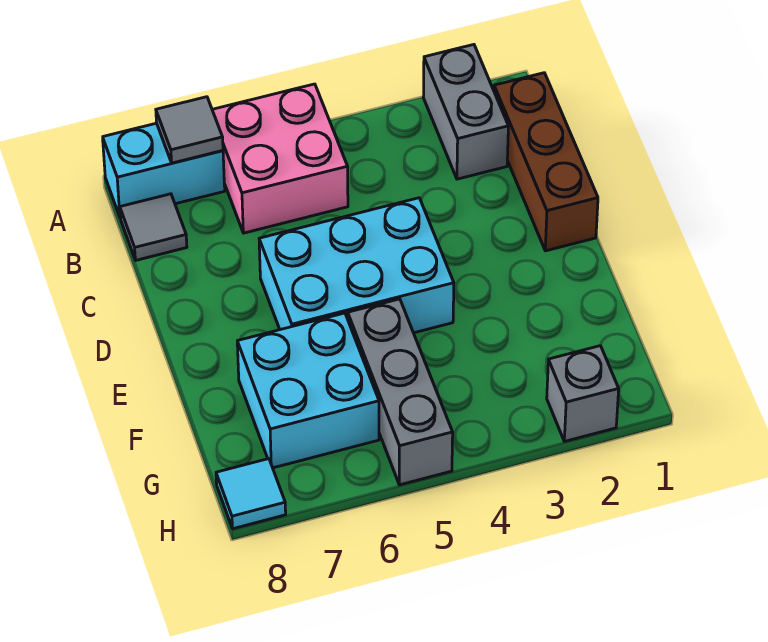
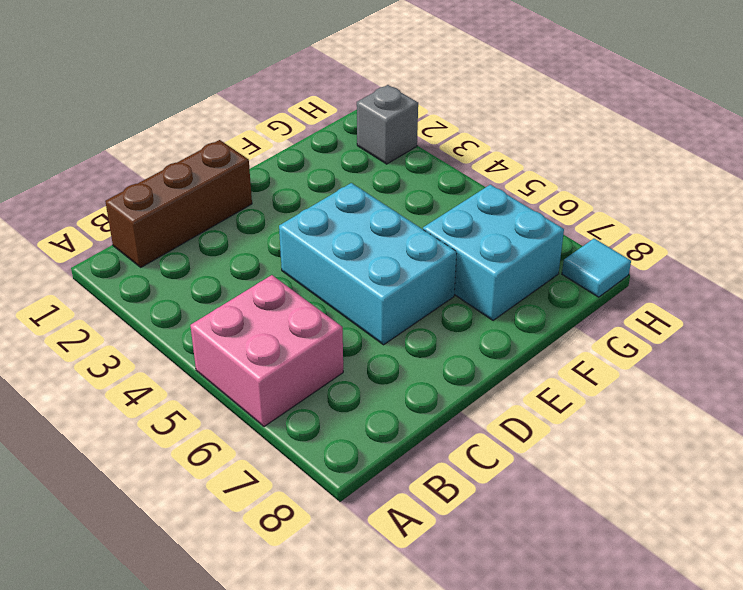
none -> grey brick A2:B2 level 1
none -> cyan brick A7:A8 level 1

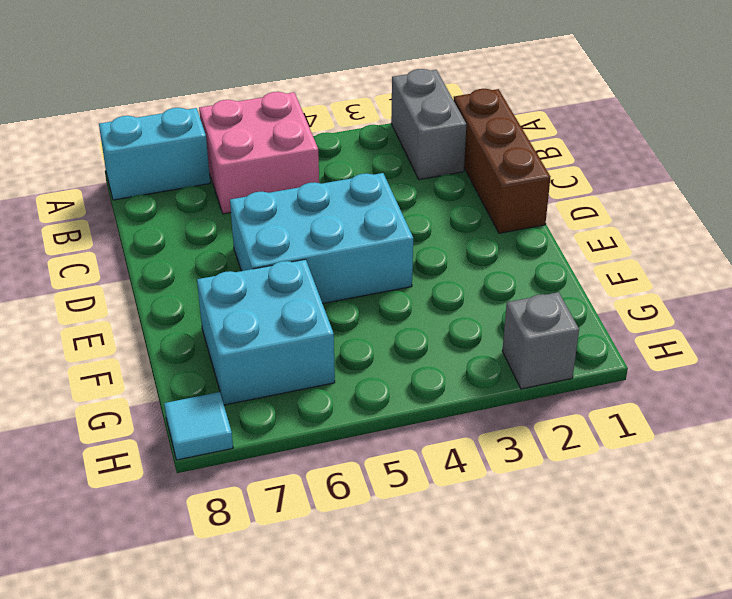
none -> grey tile B8 level 1
none -> grey brick F5:H5 level 1

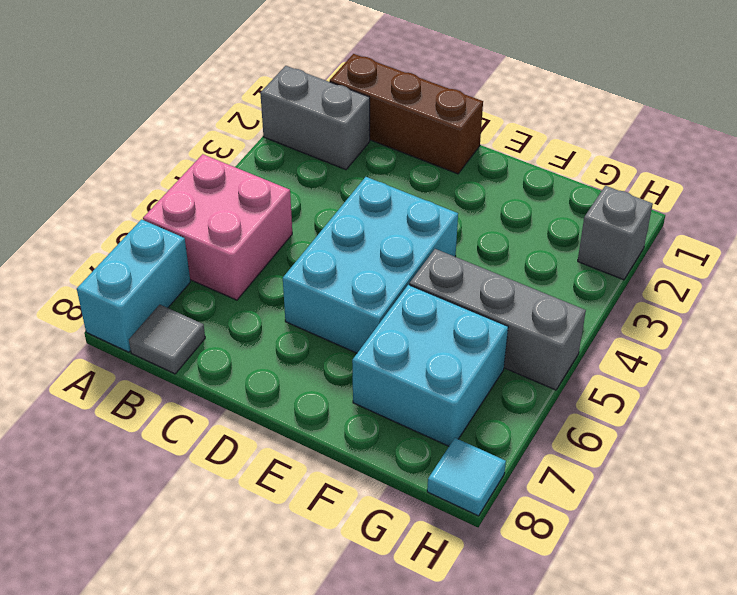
none -> grey tile A7 level 2

